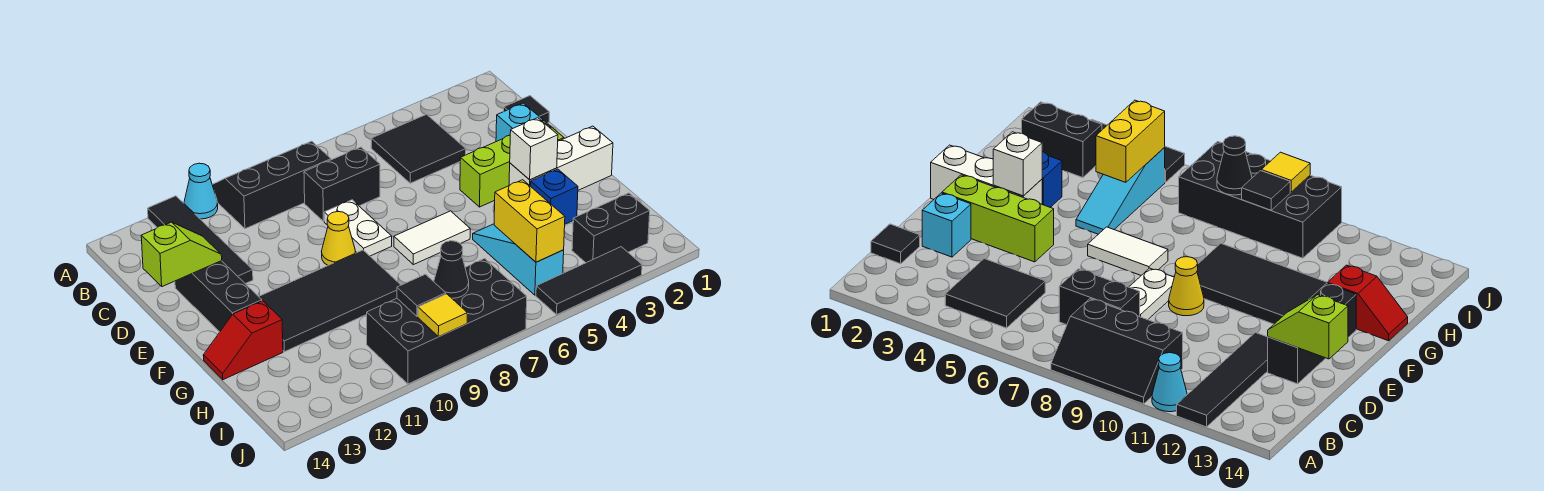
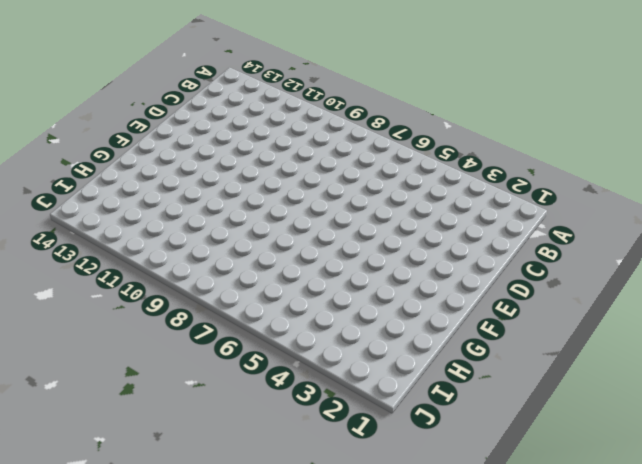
none -> black slope A8:B10 level 1 top B
none -> cyan cone A11 level 1
none -> black tile A12:D12 level 1

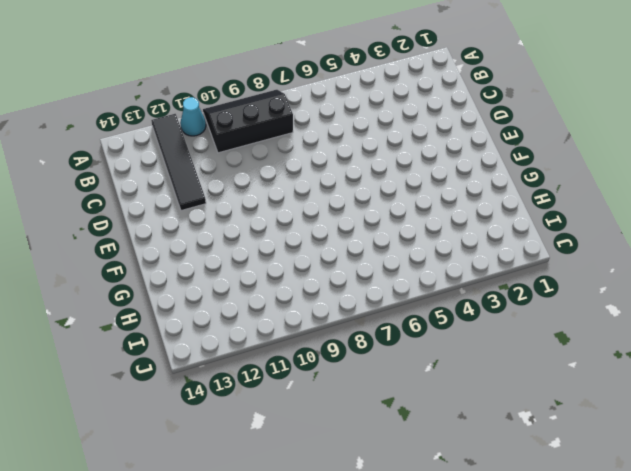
none -> black tile B4:C5 level 1
none -> black tile C1 level 1
none -> black brick C7:C8 level 1

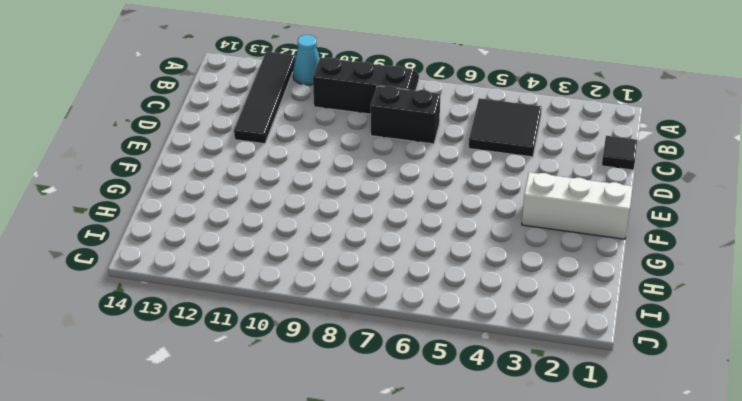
none -> cyan brick D2 level 1
none -> white plate D8:E8 level 1
none -> black brick D13:F13 level 1

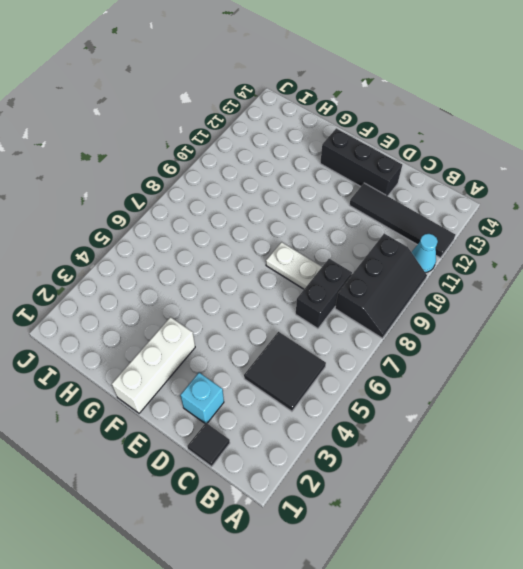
none -> lime brick E2:E4 level 1
none -> yellow cone E9 level 1
none -> white tile F6:F7 level 1

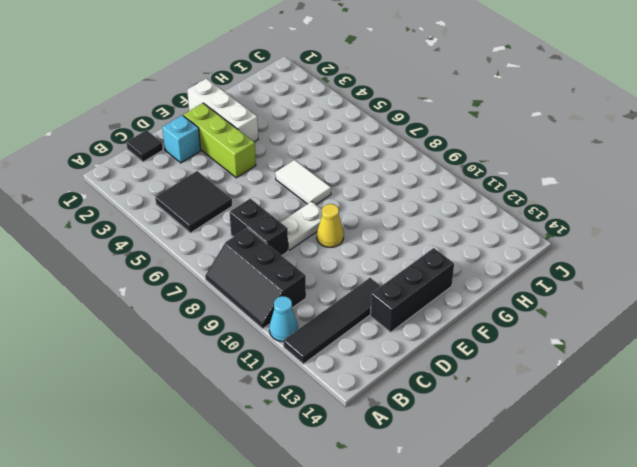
none -> black tile F9:G12 level 1
none -> blue brick G3 level 1
none -> cyan slope G5:I5 level 1 top I

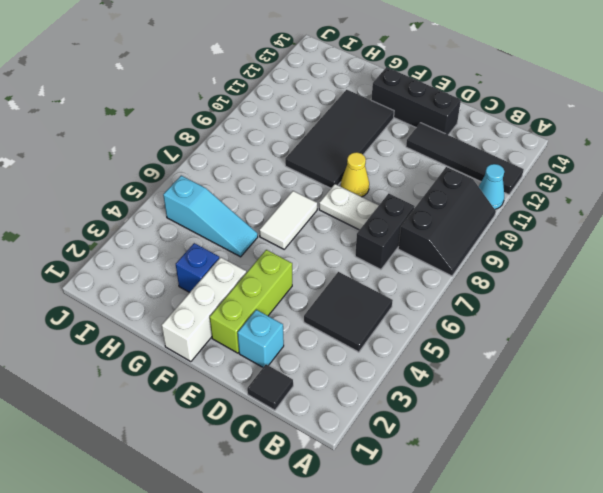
none -> red slope G13:G14 level 1 top 13
none -> black brick I2:I3 level 1
none -> black brick I7:J10 level 1

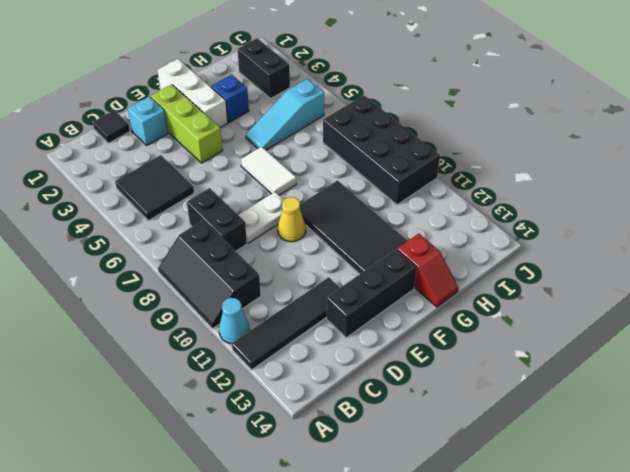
none -> black tile J3:J5 level 1
none -> lime slope D13:D14 level 2 top 14
none -> white brick F3 level 2

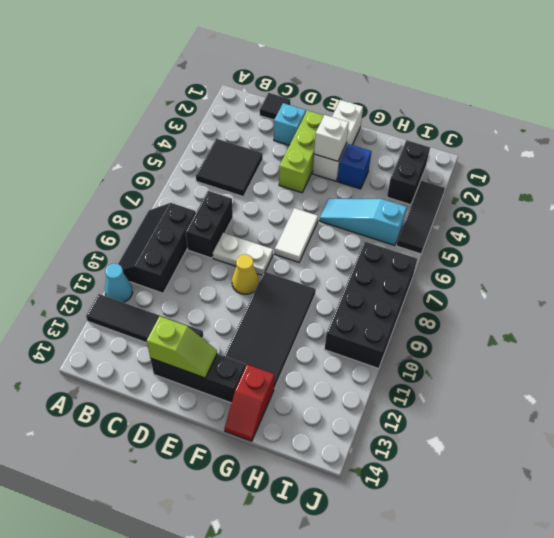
lime slope D13:E13 level 2 top D -> lime slope D13:D14 level 2 top 14
none -> yellow brick H5:I5 level 2
none -> black cone I8 level 2
none -> black tile I9 level 2

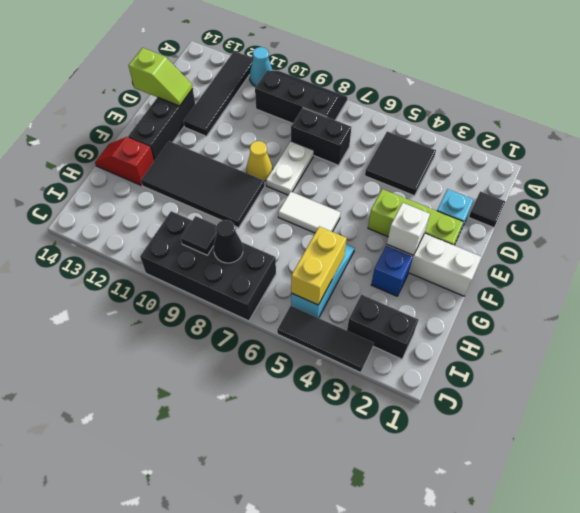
none -> yellow tile J9 level 2

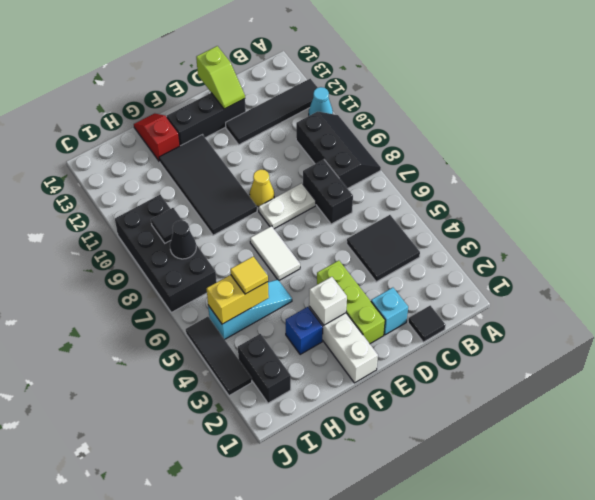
yellow tile H5 level 3 -> yellow tile J9 level 2

